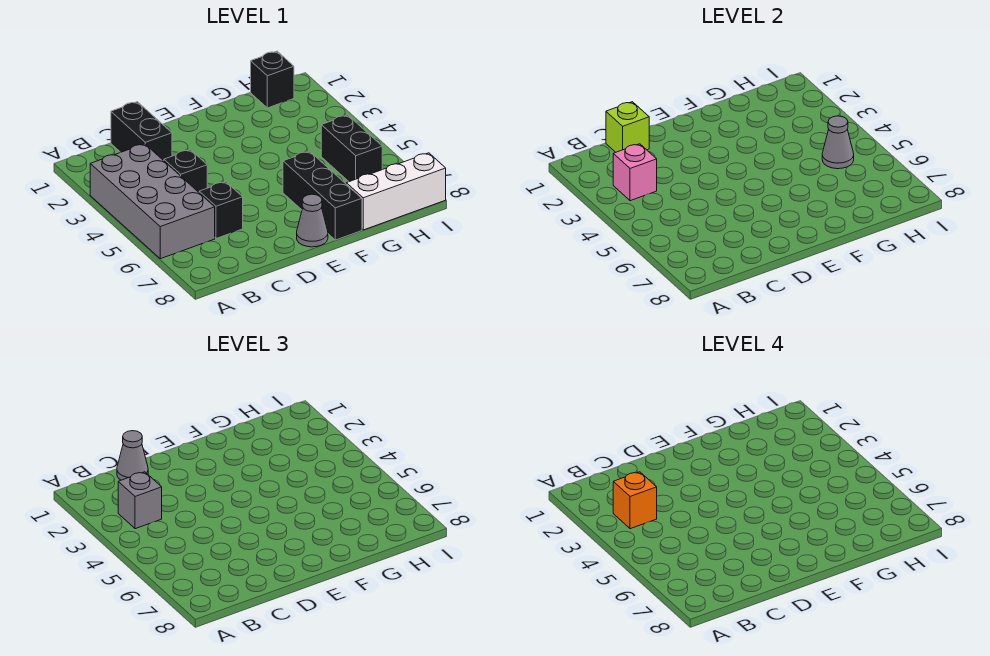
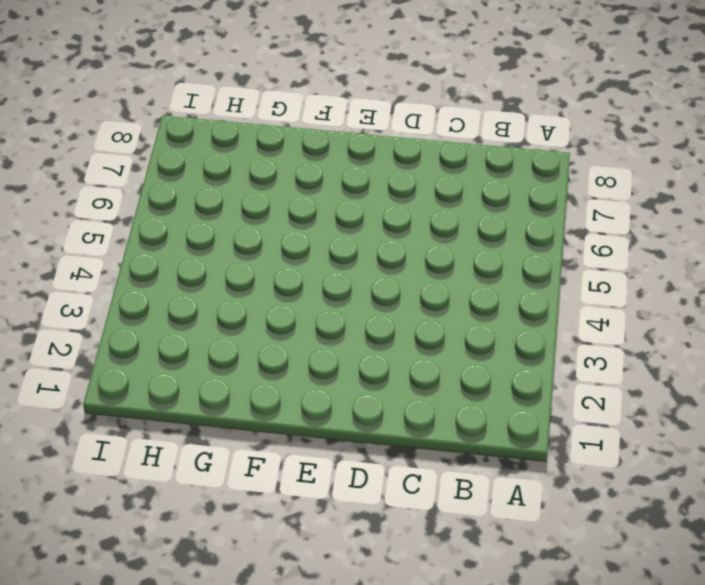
none -> grey brick A3:B6 level 1
none -> black brick C1:C2 level 1
none -> black brick C4 level 1

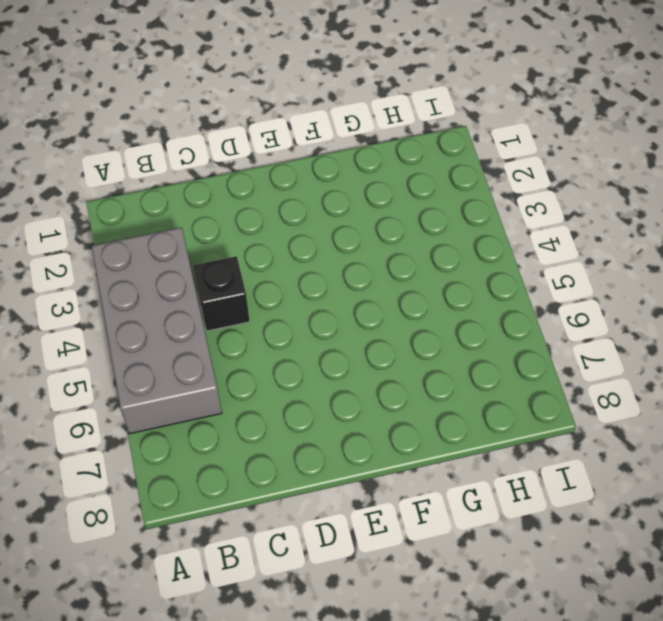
none -> black brick C1:C2 level 1
none -> black brick C6 level 1
none -> grey cone E8 level 1

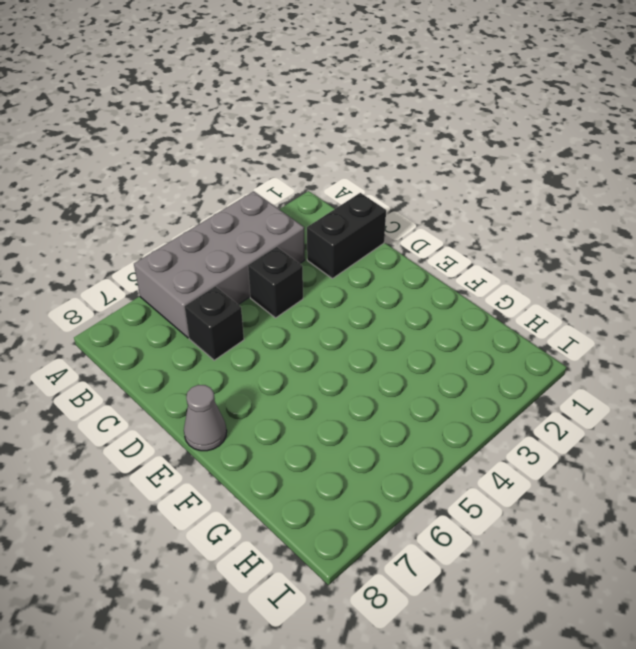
none -> black brick F6:F8 level 1
none -> white brick G8:I8 level 1
none -> black brick H1 level 1

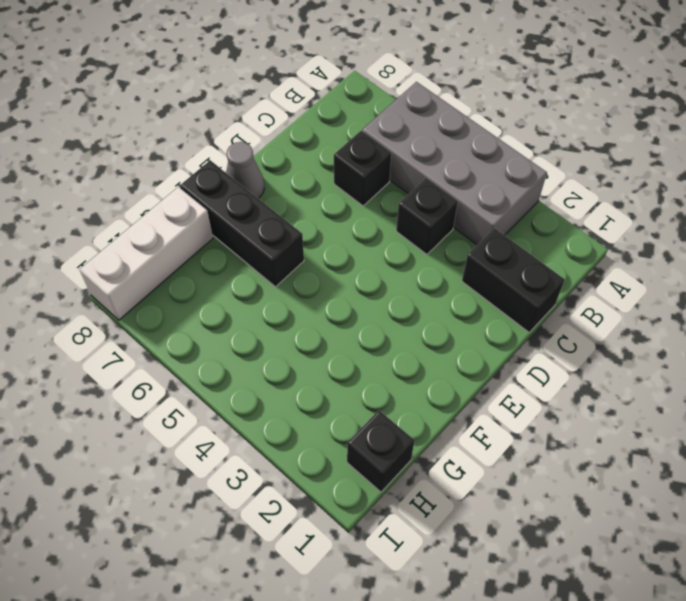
none -> black brick H5:H6 level 1
none -> pink brick B3 level 2
none -> lime brick C1 level 2

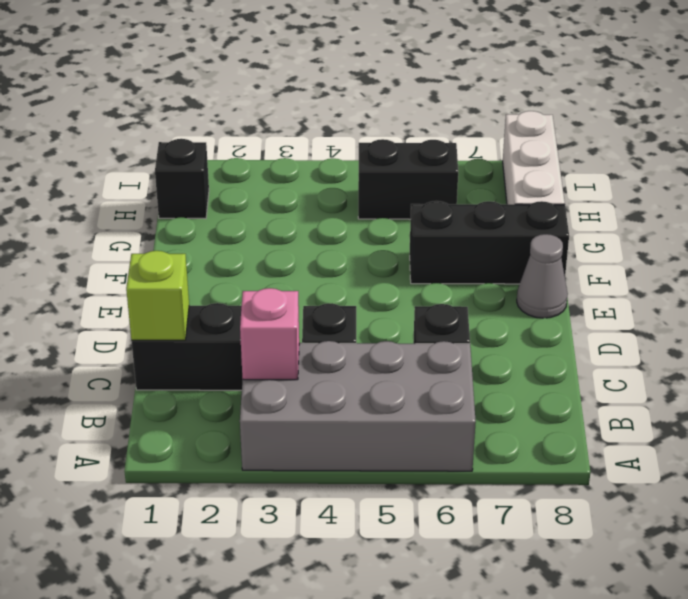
none -> grey cone H5 level 2
none -> grey brick B3 level 3
none -> grey cone C1 level 3

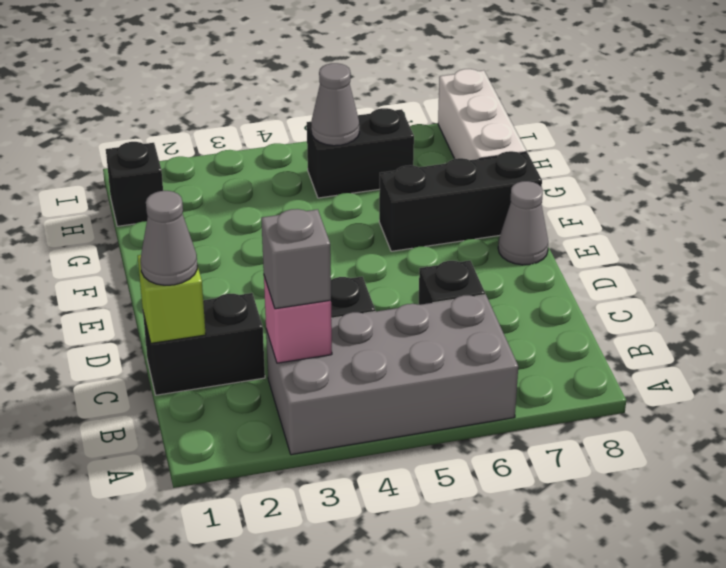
none -> orange brick B3 level 4

